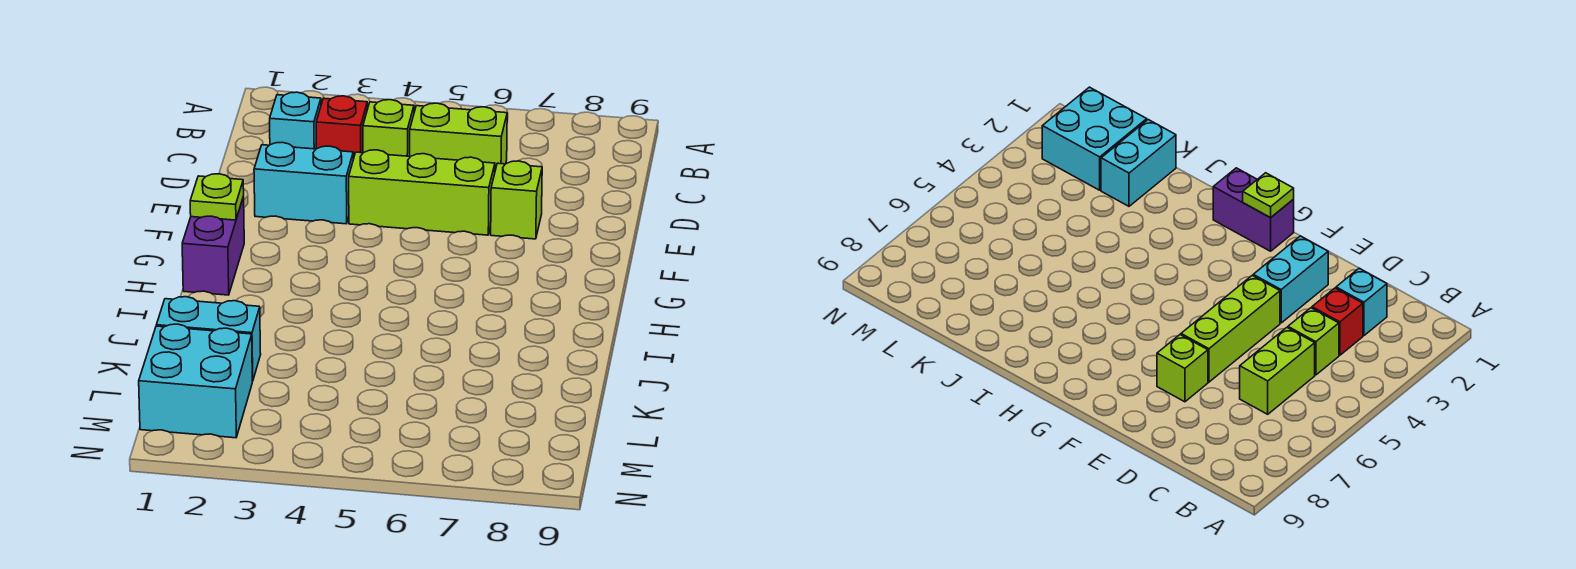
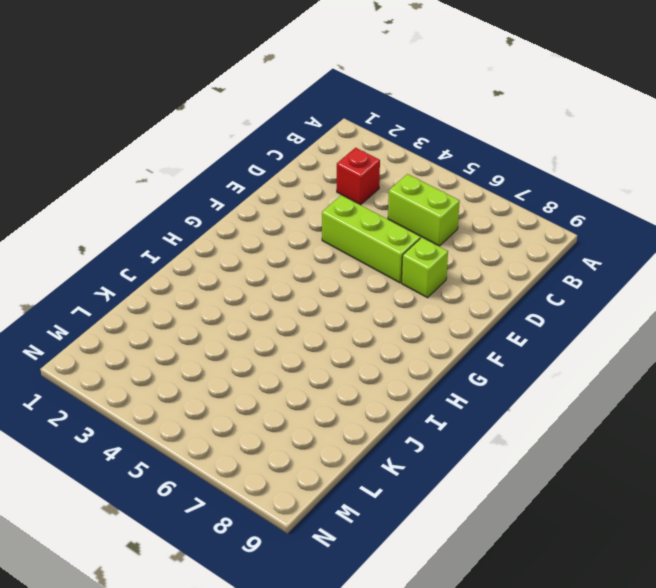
none -> cyan brick C2 level 1
none -> lime brick C4 level 1

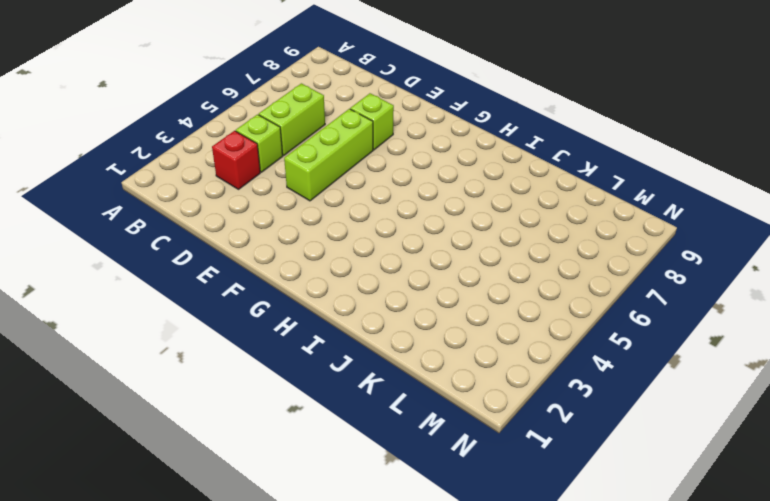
none -> cyan brick C2 level 1
none -> cyan brick E2:E3 level 1

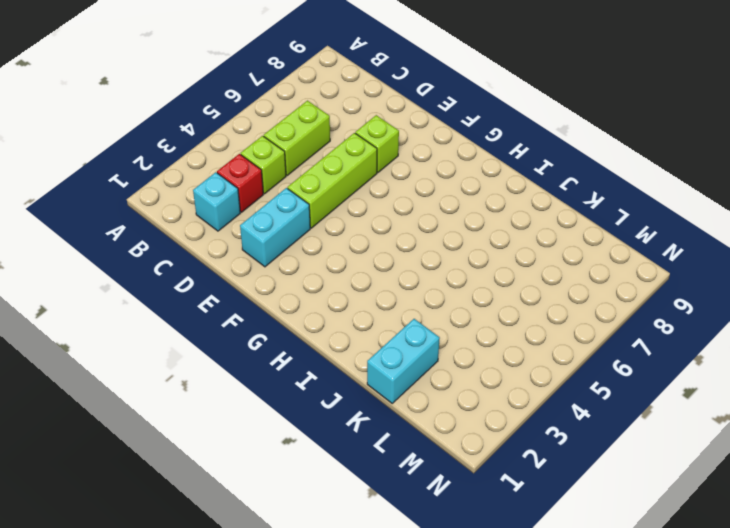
none -> purple brick G1:H1 level 1
none -> cyan brick L1:M2 level 1

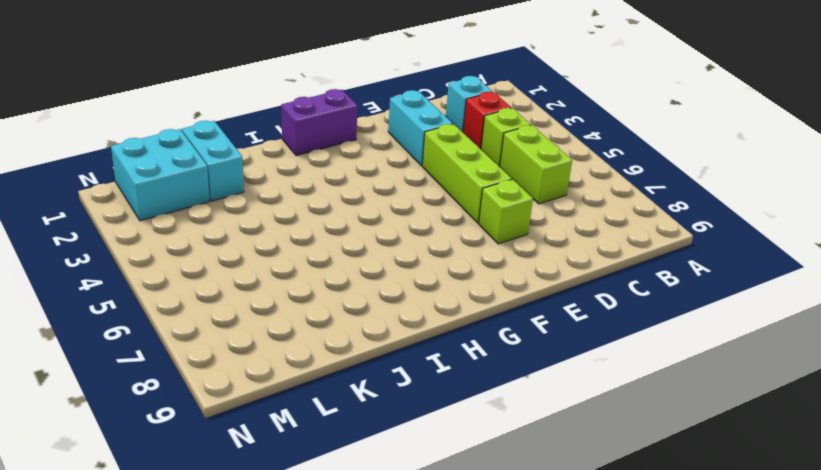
none -> lime plate G1 level 2

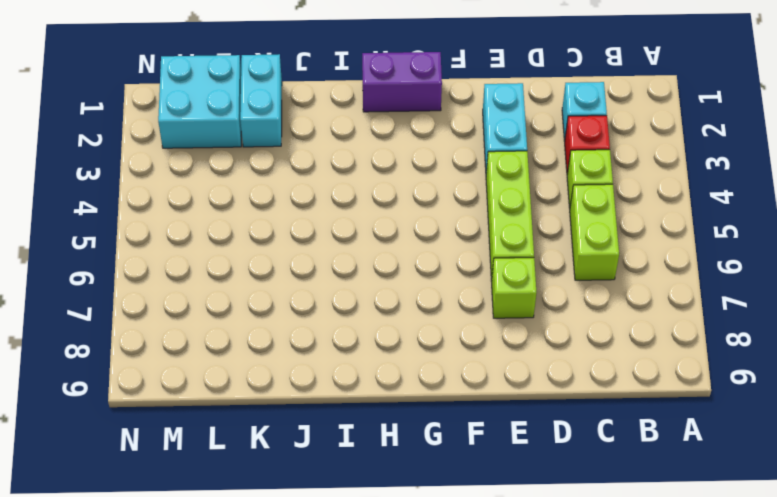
none -> lime plate G1 level 2

